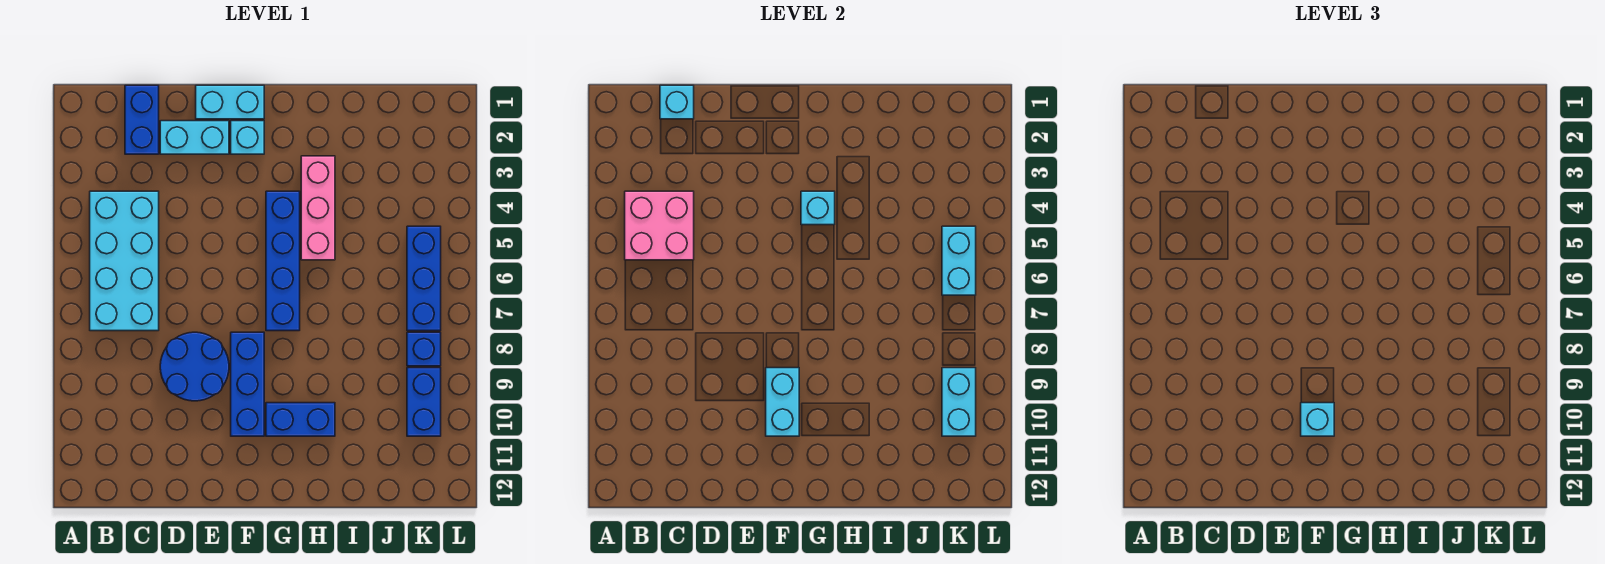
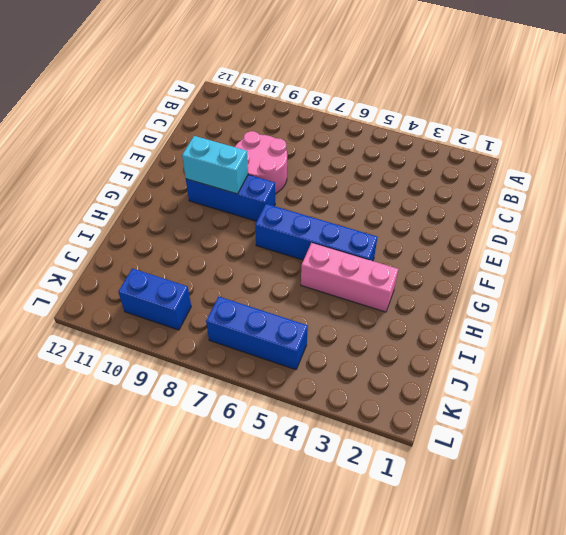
pink round brick D8:E9 level 1 -> blue round brick D8:E9 level 1
none -> cyan brick B4:C7 level 1
none -> blue brick C1:C2 level 1
none -> cyan brick D2:E2 level 1

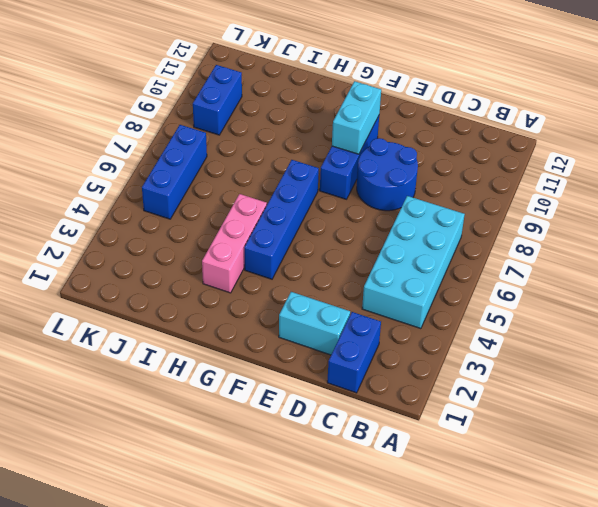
none -> cyan brick E1:F1 level 1
none -> cyan brick F2 level 1
none -> blue brick G10:H10 level 1

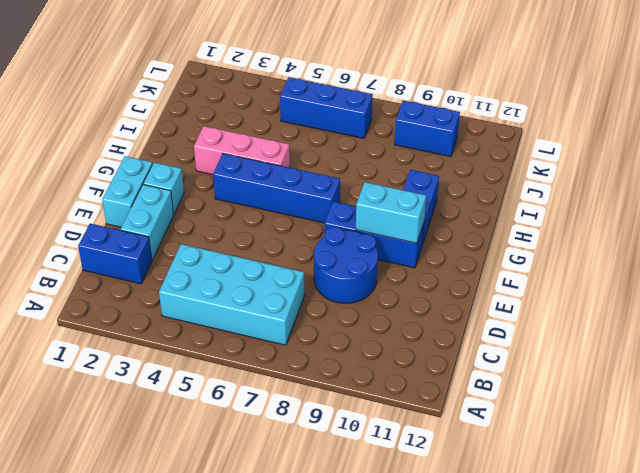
none -> blue brick K8 level 1
none -> pink brick B4:C5 level 2
none -> cyan brick C1 level 2

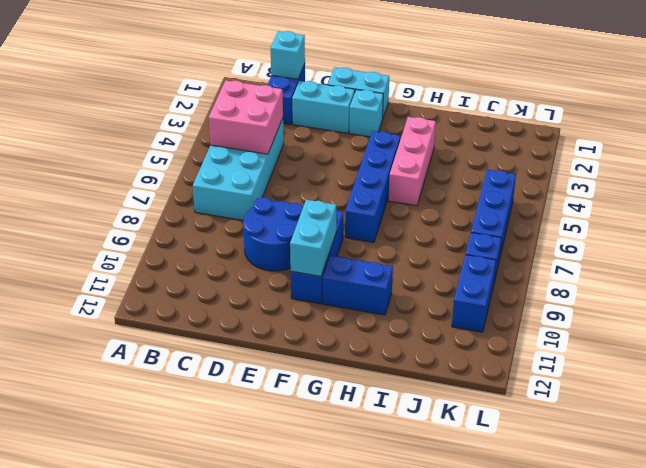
none -> cyan brick G4 level 2
none -> cyan brick K5:K6 level 2
none -> cyan brick K9:K10 level 2

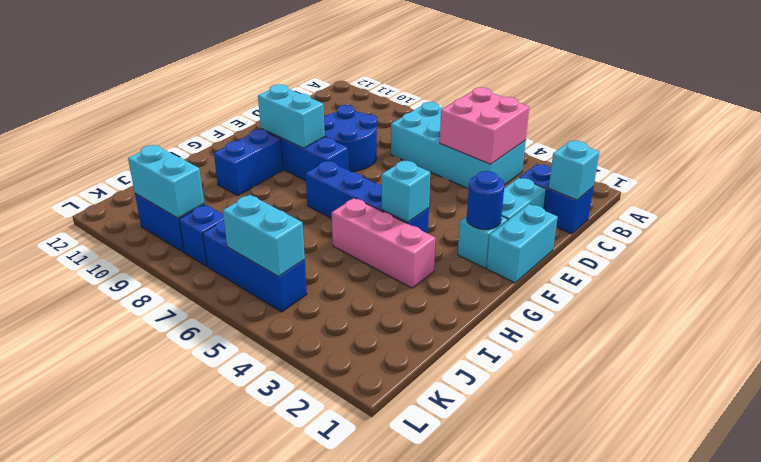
blue round brick F2 level 2 -> none
none -> cyan brick F10 level 3

